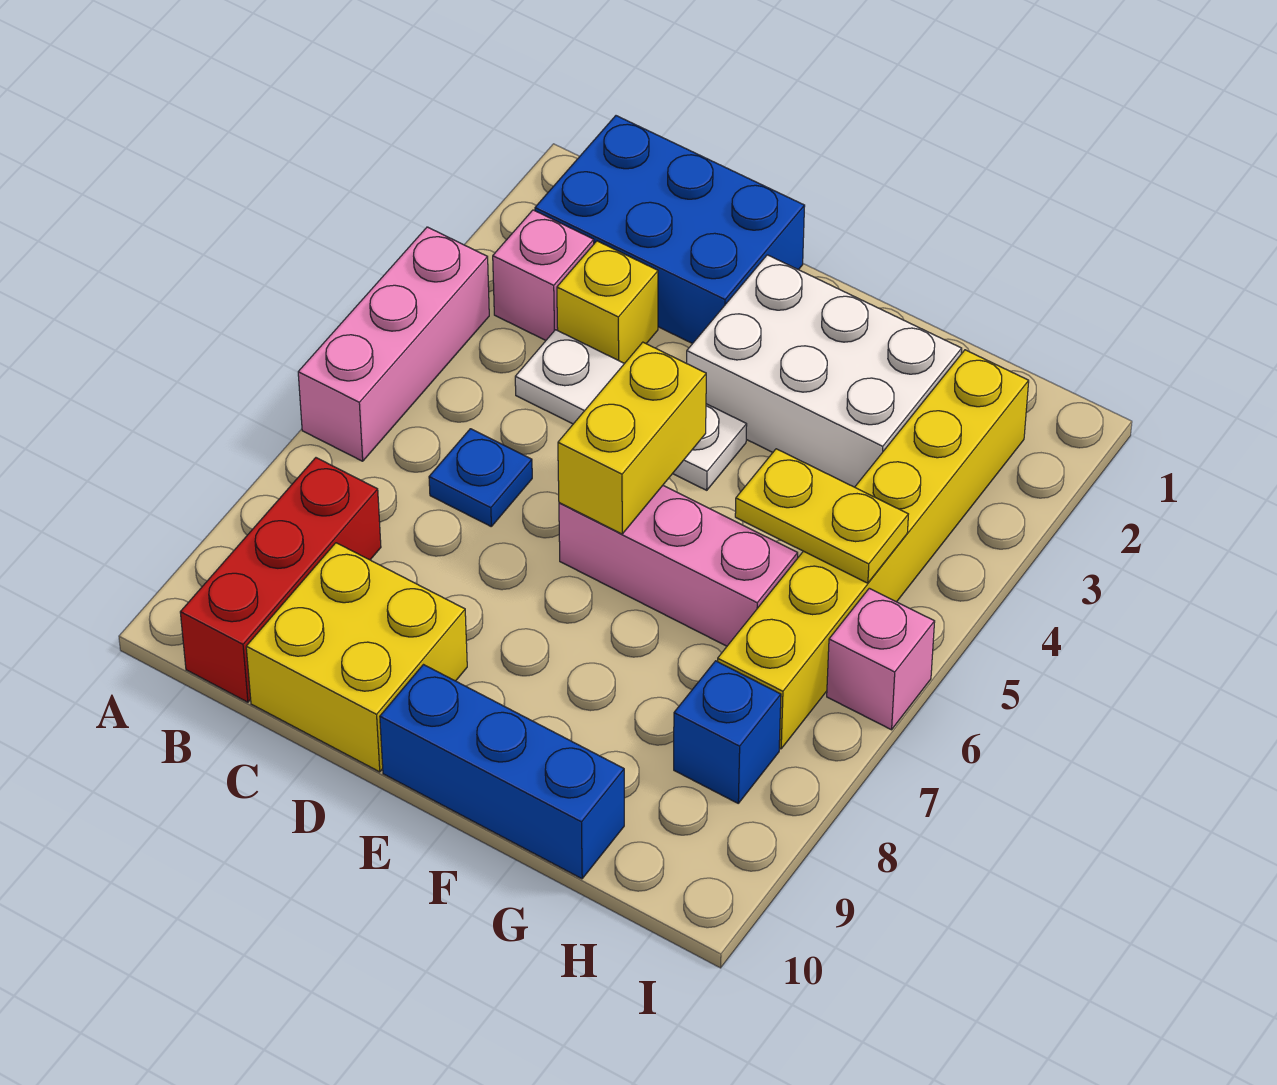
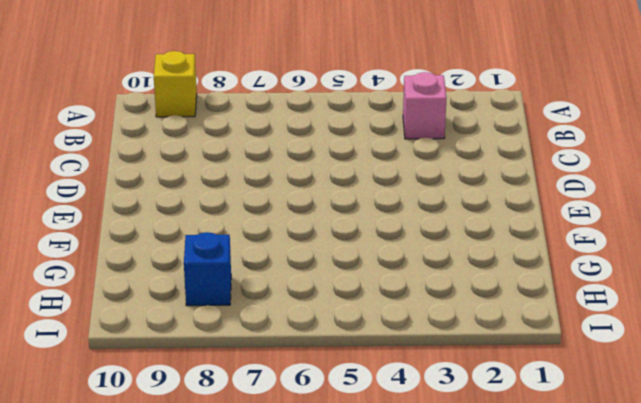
yellow brick A9 level 1 -> yellow brick C3 level 1
none -> pink brick A4:A6 level 1
none -> blue brick B1:D2 level 1
none -> red brick B8:B10 level 1

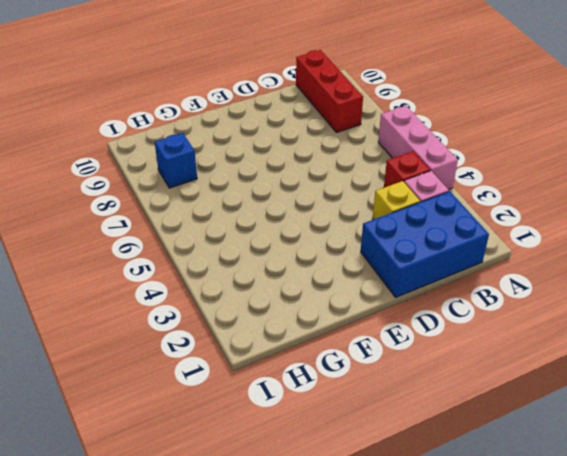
red brick B4 level 1 -> none
none -> white plate C4:E4 level 1
none -> blue plate C6 level 1
none -> yellow brick C9:D10 level 1

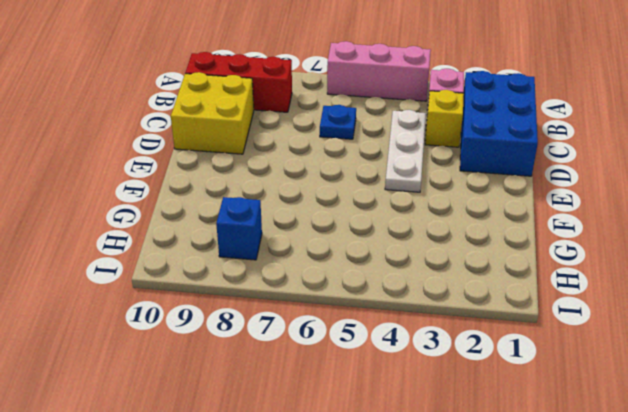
none -> white brick E2:G3 level 1
none -> pink brick E6:G6 level 1
none -> blue brick E10:G10 level 1

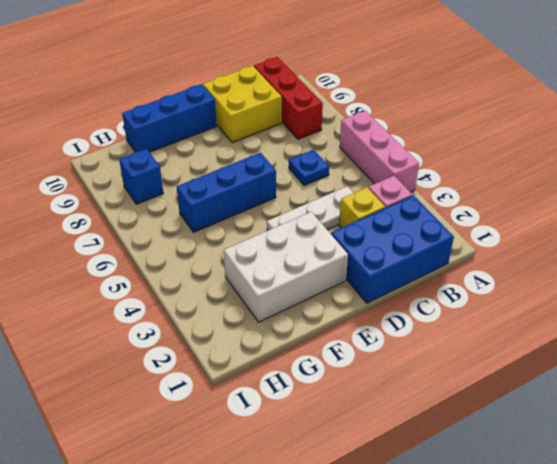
blue brick E6:G6 level 1 -> pink brick E6:G6 level 1
none -> yellow brick H2:H7 level 1
none -> pink brick I6 level 1
none -> yellow brick E5:E6 level 2

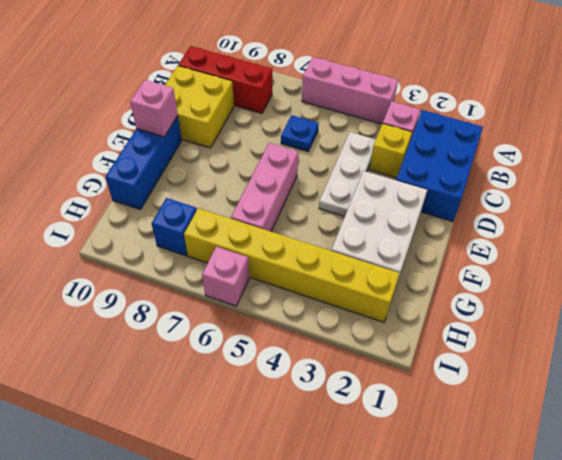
pink brick E10 level 2 -> none
none -> yellow brick E5:E6 level 2
none -> yellow plate G5:H5 level 2

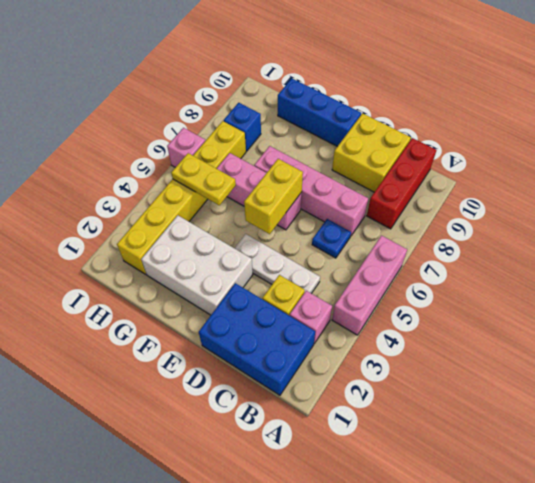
pink brick C7:F7 level 1 -> none

